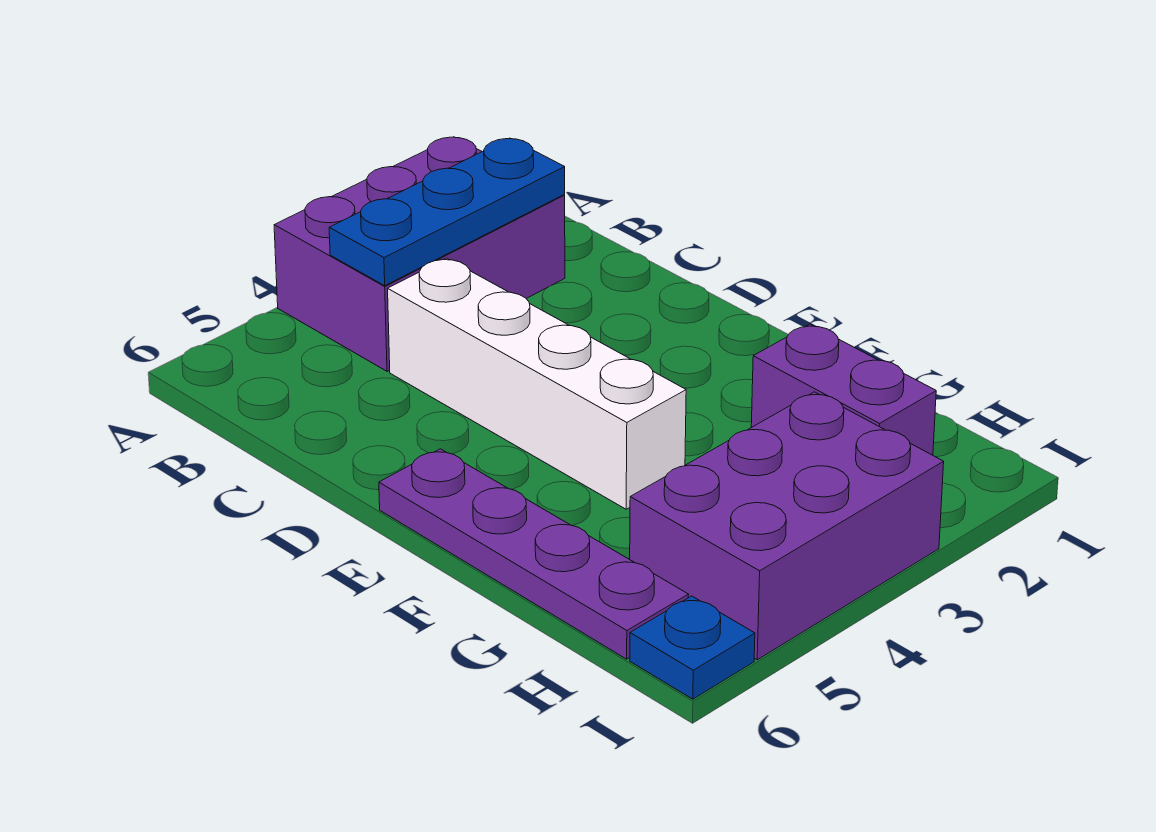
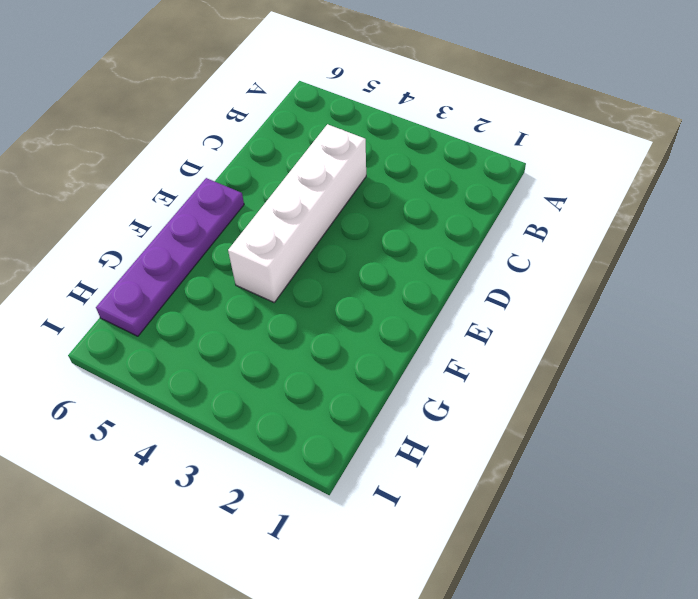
none -> purple brick A2:B4 level 1
none -> purple brick G2:H2 level 1

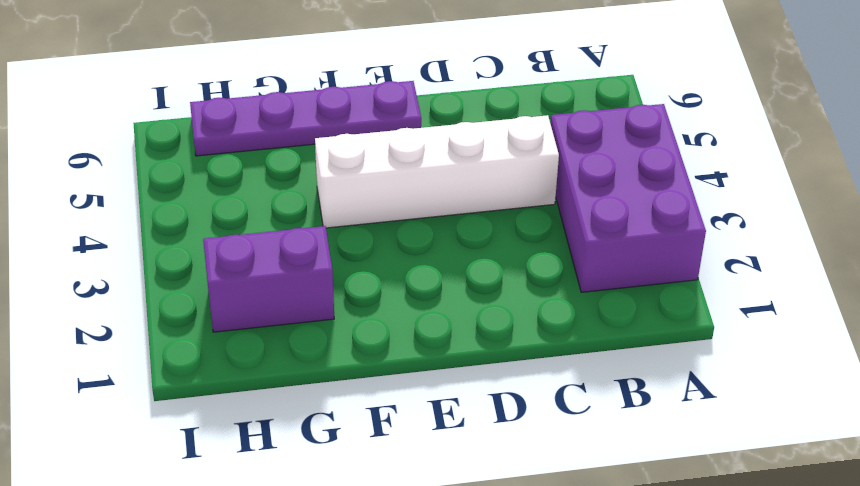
none -> purple brick H3:I5 level 1
none -> blue plate I6 level 1

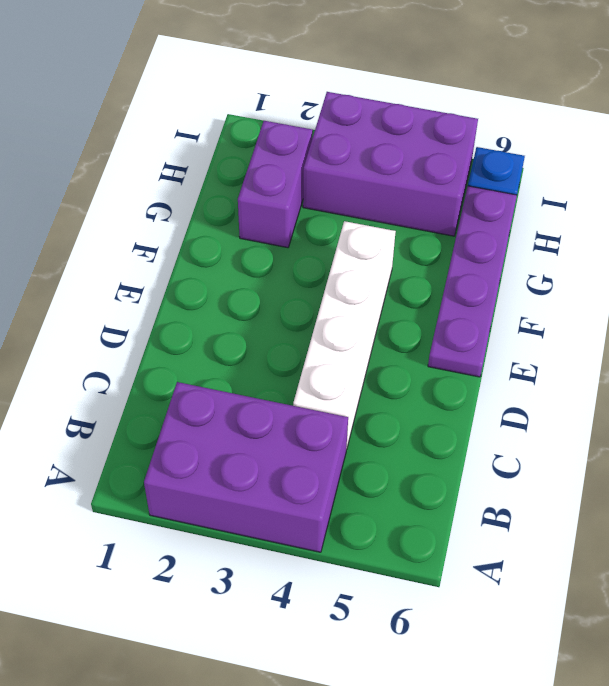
none -> blue plate B2:B4 level 2

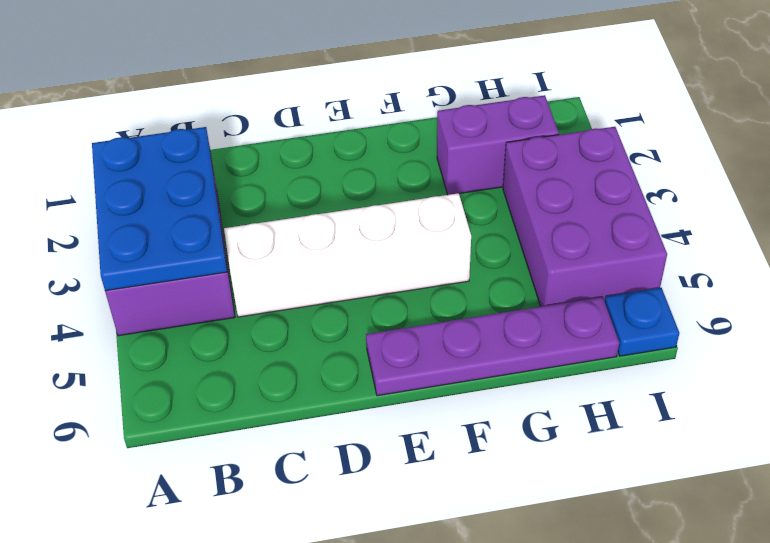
blue plate A2:B4 level 2 -> blue plate B2:B4 level 2

